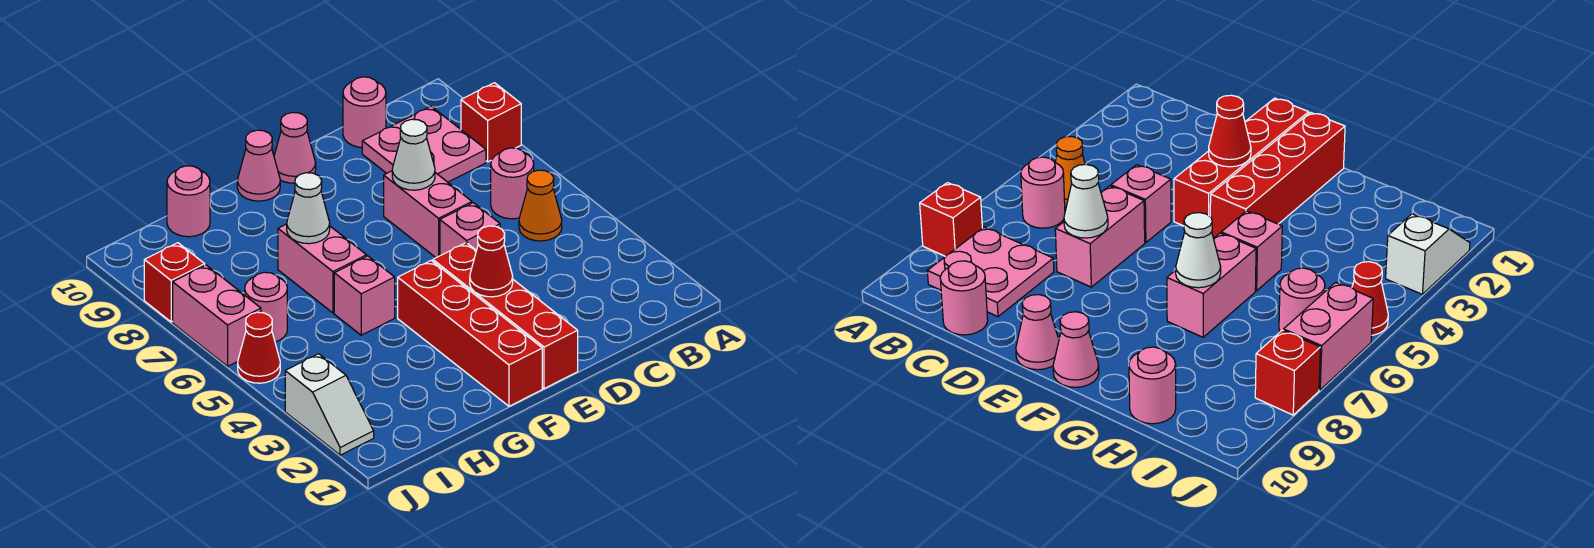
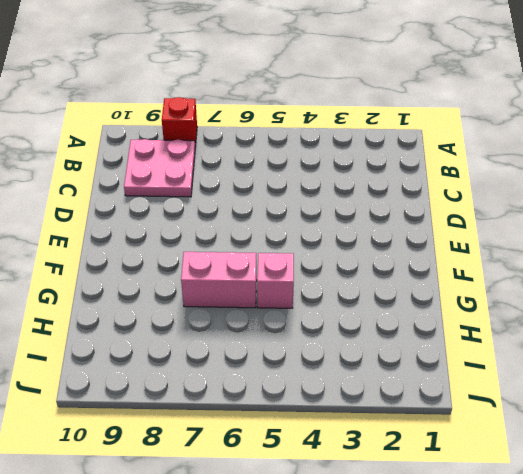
none -> orange cone B5 level 1
none -> pink round brick B6 level 1
none -> pink round brick C10 level 1

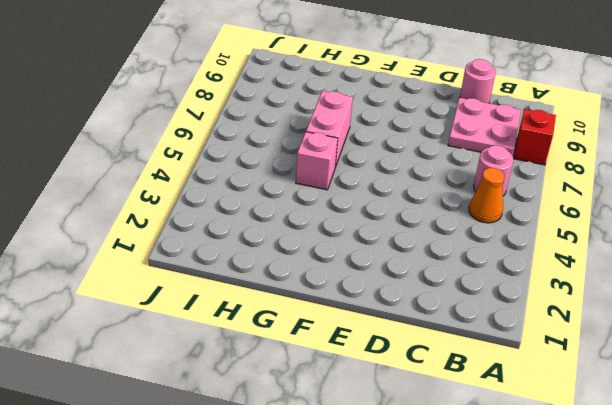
none -> pink brick D5 level 1
none -> pink brick D6:D7 level 1
none -> red brick E1:E4 level 1

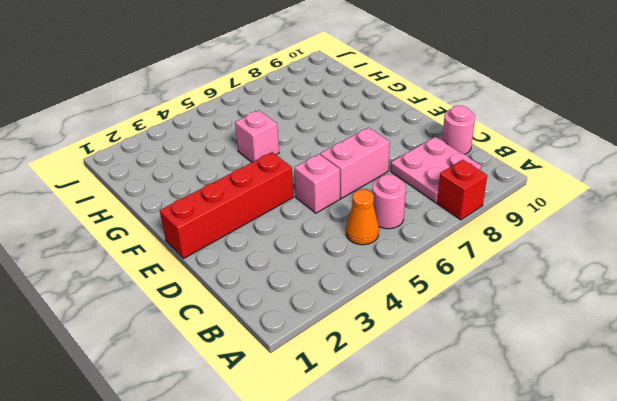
none -> pink cone E10 level 1
none -> red brick F1:F4 level 1
none -> pink cone F10 level 1

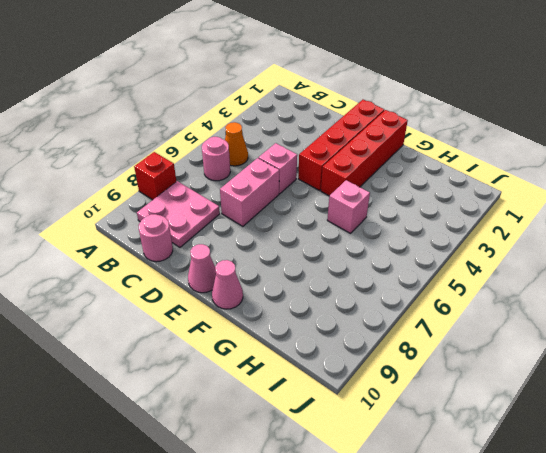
none -> pink brick G6:G7 level 1
none -> pink round brick H10 level 1
none -> pink round brick I6 level 1

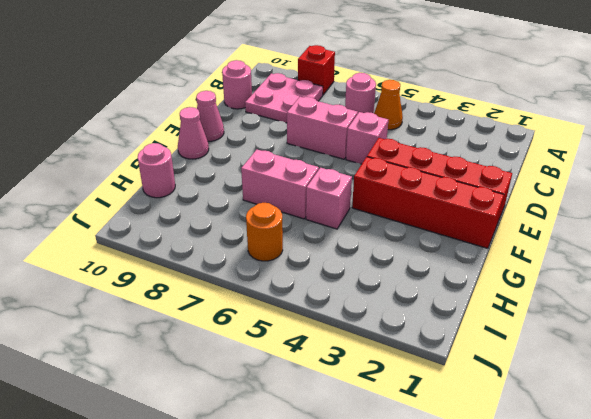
orange round brick I6 level 1 -> pink round brick I6 level 1
none -> white slope J2:J3 level 1 top 3
none -> red cone J5 level 1
none -> pink brick J6:J7 level 1

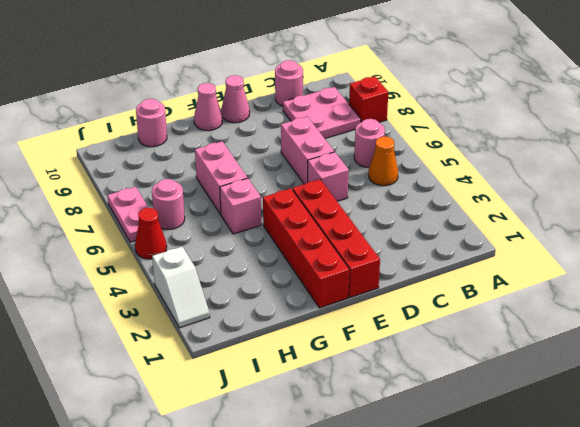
pink plate J6:J7 level 1 -> pink brick J6:J7 level 1
none -> red brick J8 level 1
none -> white cone D7 level 2
none -> red cone E3 level 2

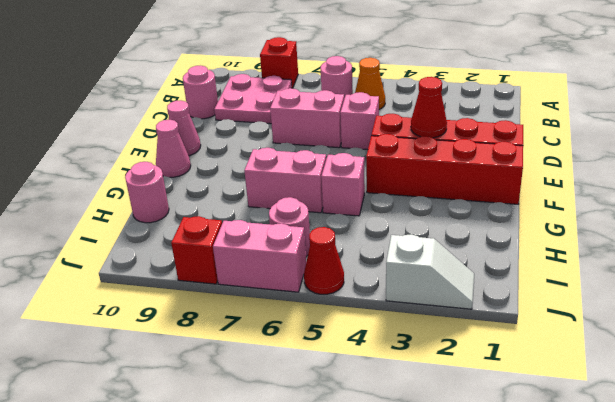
none -> white cone D7 level 2
none -> white cone G7 level 2

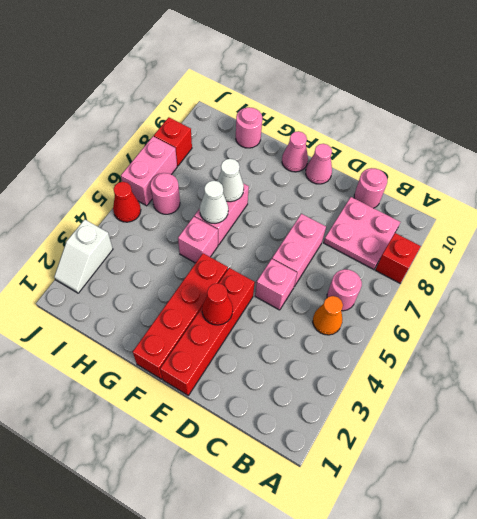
white cone G6 level 2 -> white cone D7 level 2

